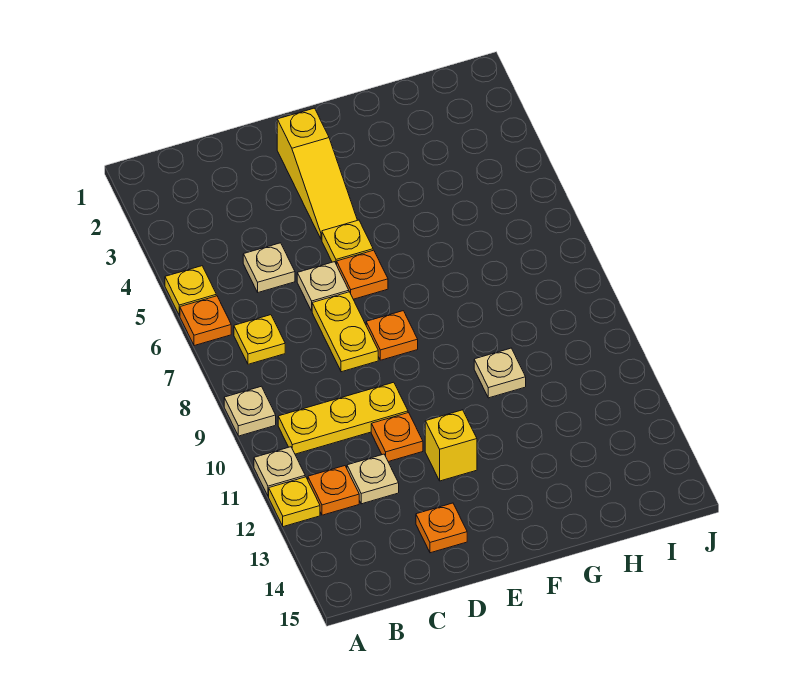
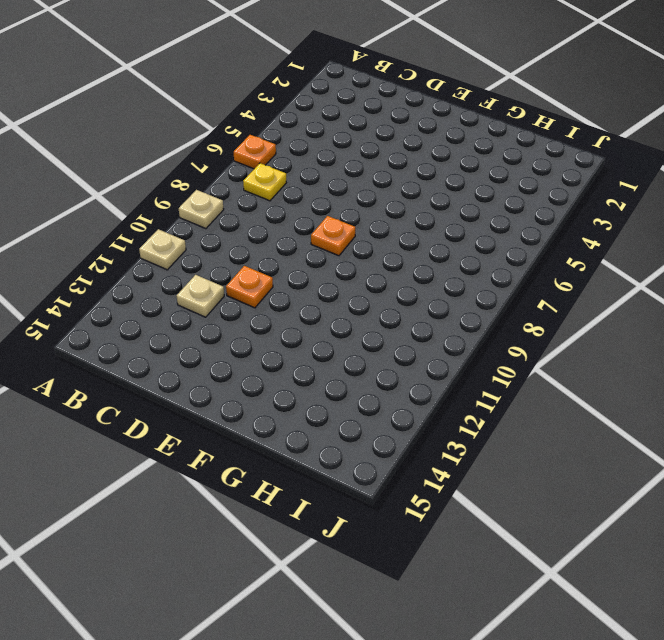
none -> yellow plate A5 level 1
none -> yellow plate A12 level 1
none -> yellow plate B10:D10 level 1

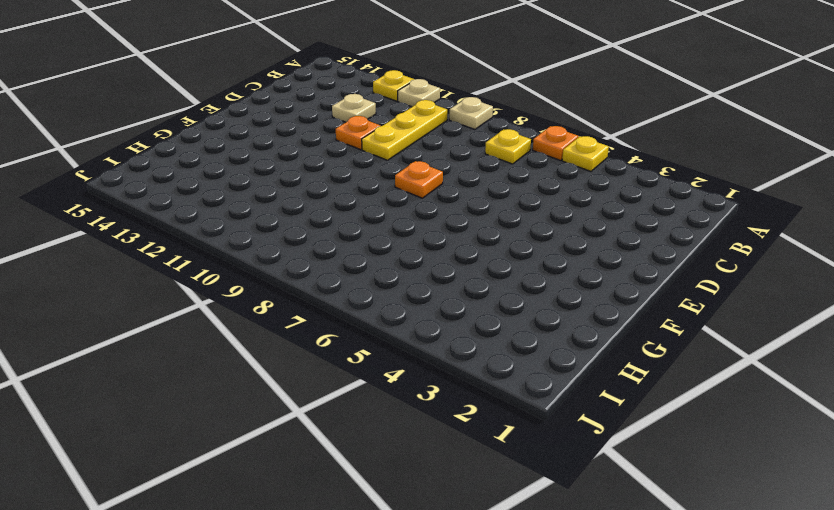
none -> orange plate B12 level 1
none -> tan plate C5 level 1
none -> tan plate D6 level 1

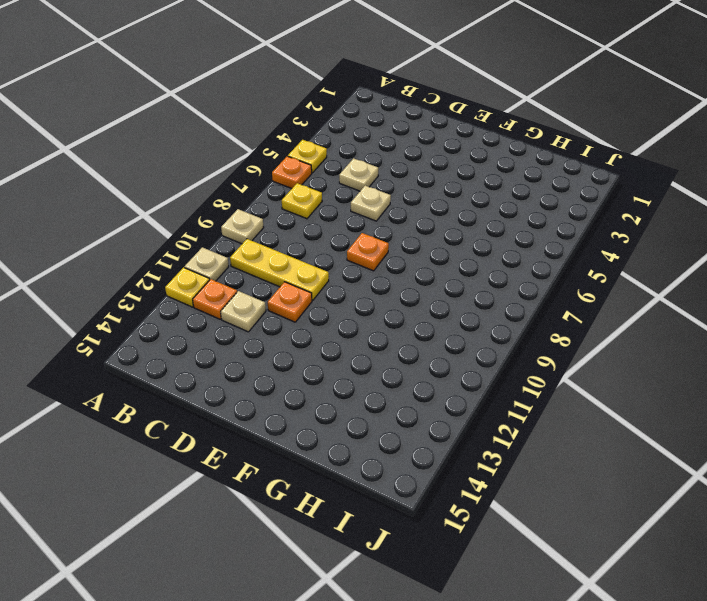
none -> yellow plate D7:D8 level 1
none -> orange plate D14 level 1
none -> yellow slope E2:E4 level 1 top 2

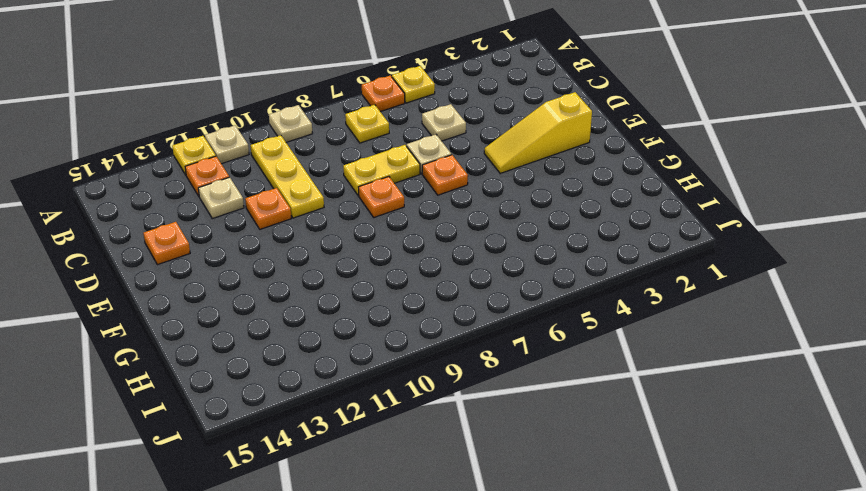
none -> yellow plate E5 level 1
none -> yellow brick E12 level 1
none -> tan plate G10 level 1

